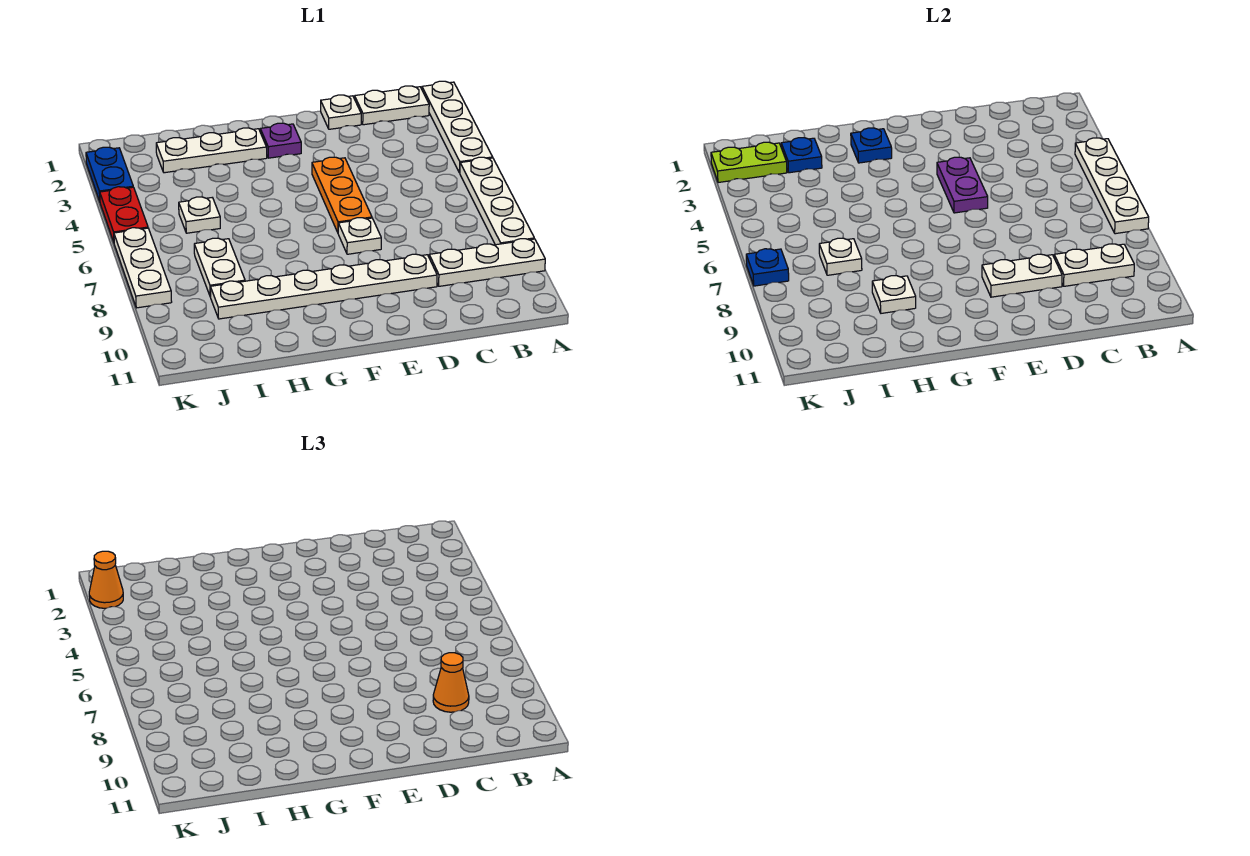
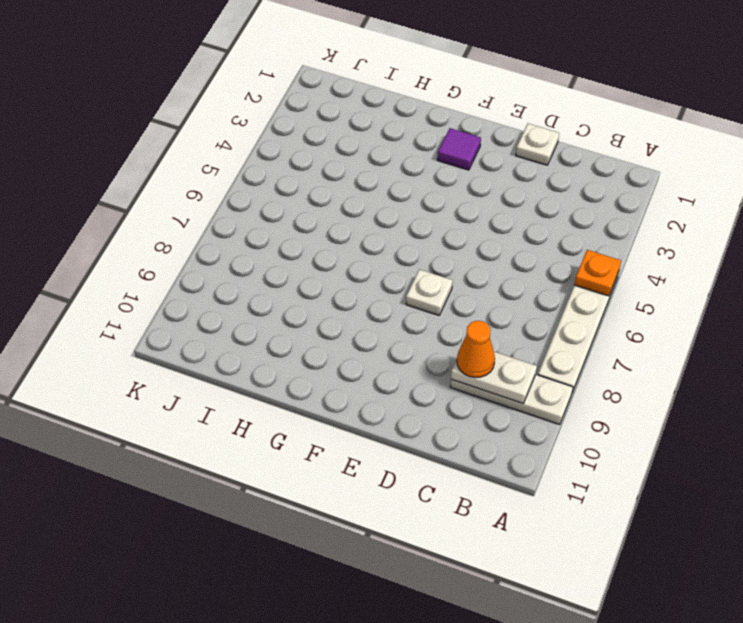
orange plate A5 level 2 -> white plate A4:A7 level 2
purple tile F2 level 1 -> purple plate F2 level 1
none -> white plate A1:A4 level 1
none -> white plate B1:C1 level 1
none -> white plate D9:I9 level 1

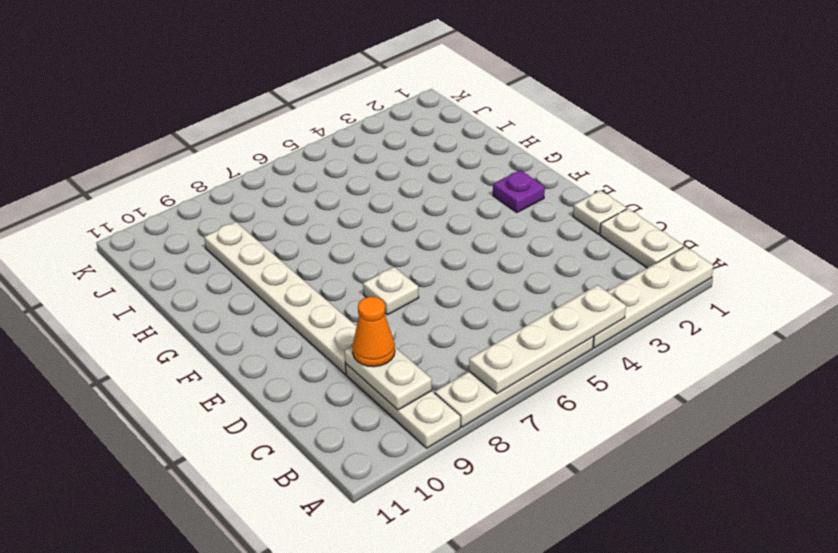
none -> orange plate E4:E6 level 1
none -> white plate G2:I2 level 1
none -> white plate I5 level 1

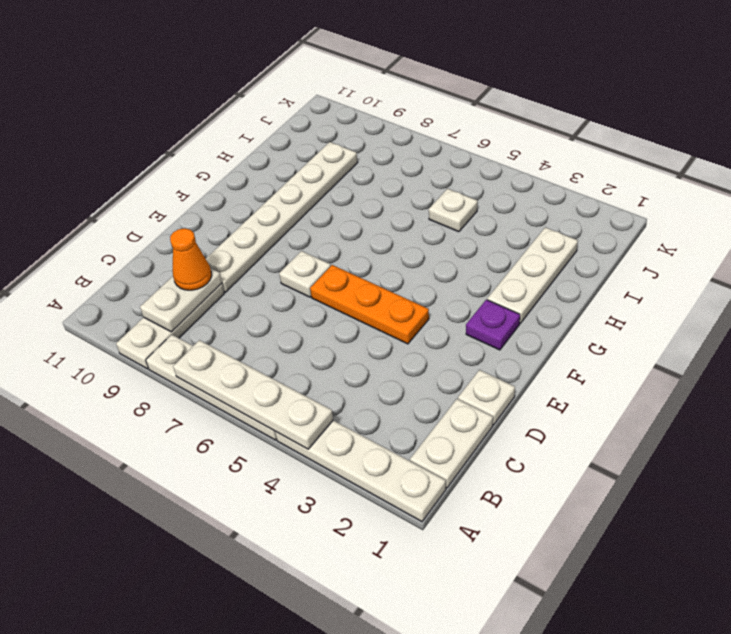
none -> white plate I7:I8 level 1
none -> blue plate K2:K3 level 1
none -> red plate K4:K5 level 1

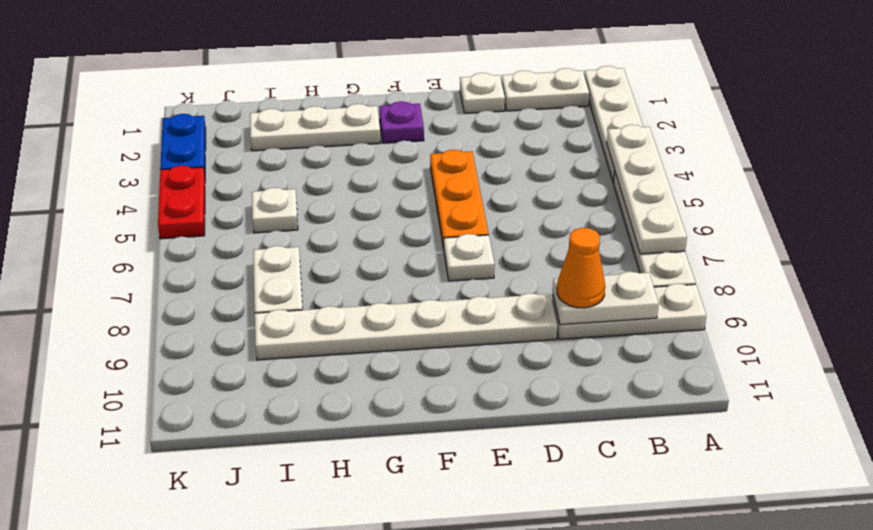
none -> white plate K6:K8 level 1
none -> white plate D9:E9 level 2
none -> purple plate E4:E5 level 2

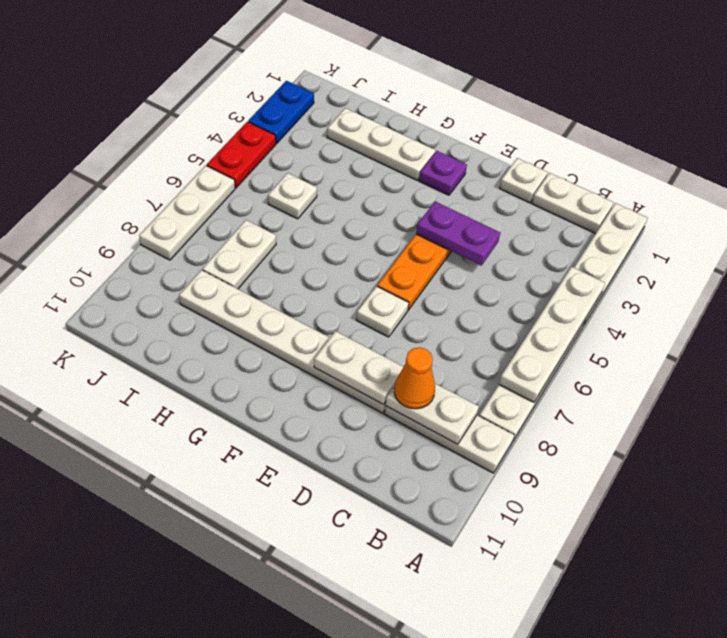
purple plate D4:E4 level 2 -> purple plate E4:E5 level 2
none -> blue plate G2 level 2
none -> white plate H9 level 2
none -> blue plate I2 level 2

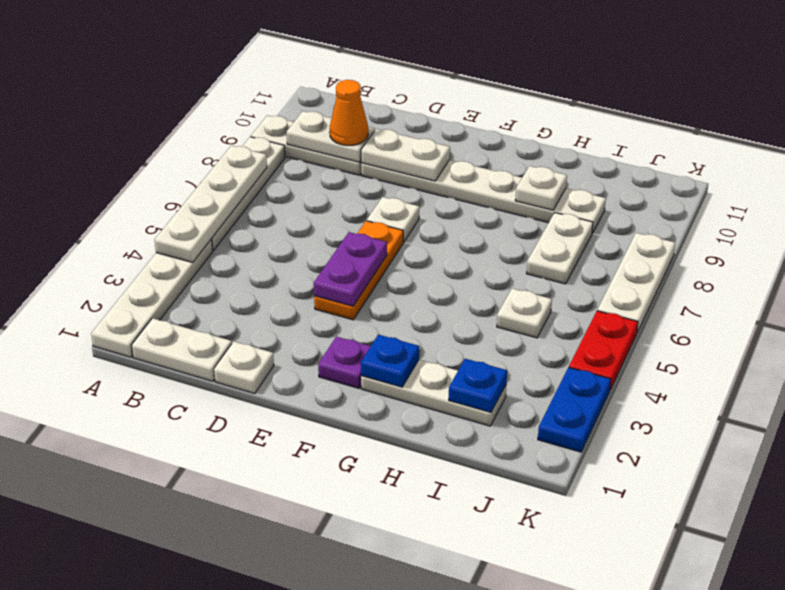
none -> white plate I7 level 2
none -> lime plate J2:K2 level 2
none -> blue plate K7 level 2

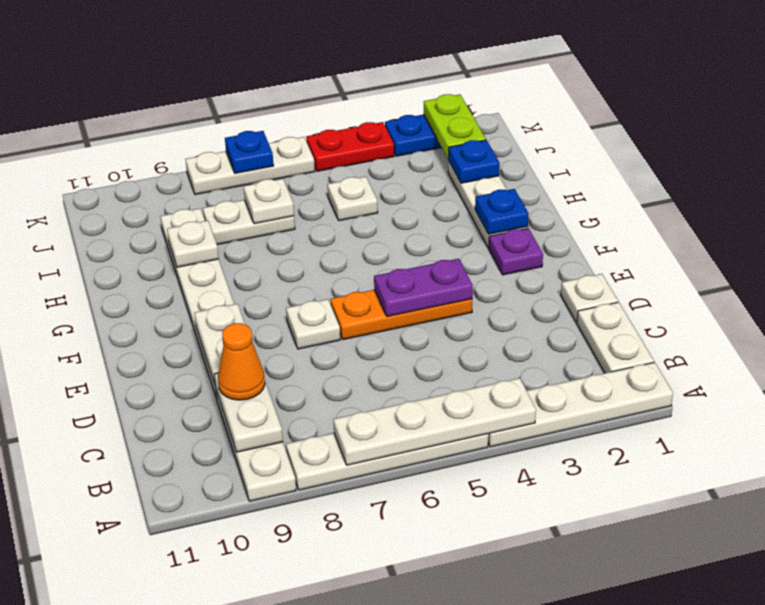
none -> orange cone K2 level 3

